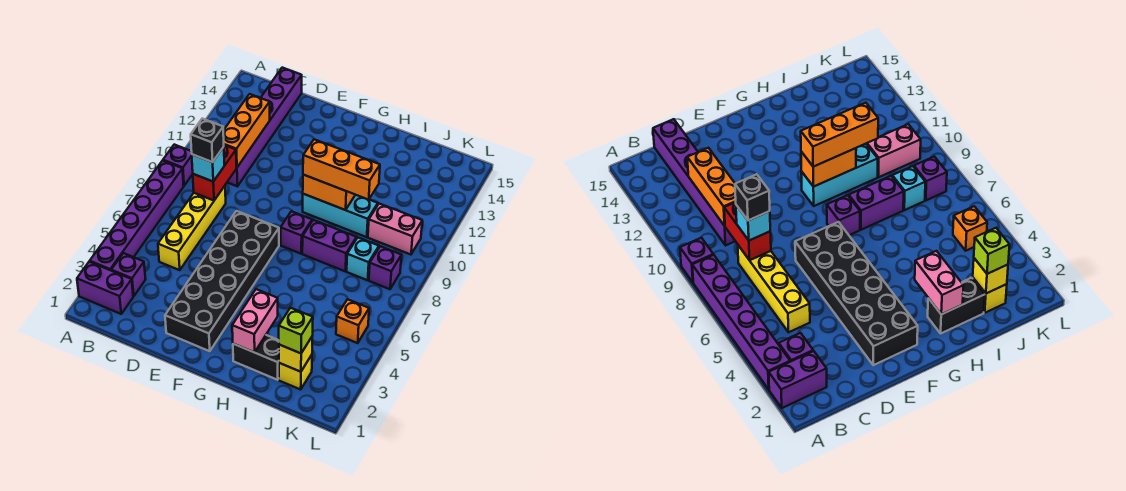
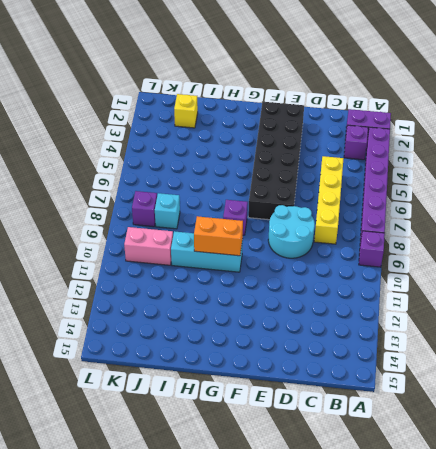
cyan round brick D8:E9 level 1 -> none
none -> purple brick C10:C15 level 1
none -> black brick H2:I2 level 1
none -> purple brick H8:I8 level 1

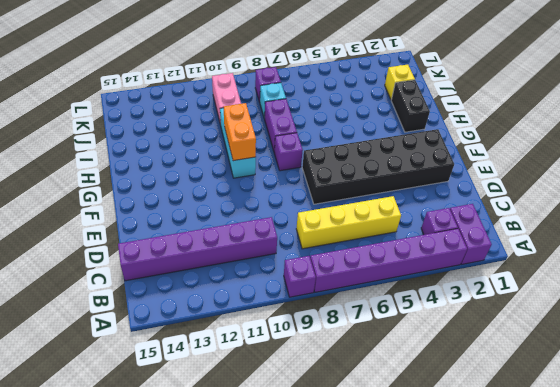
none -> orange brick K5 level 1
none -> red brick C8:C9 level 2
none -> orange brick C10:C12 level 2

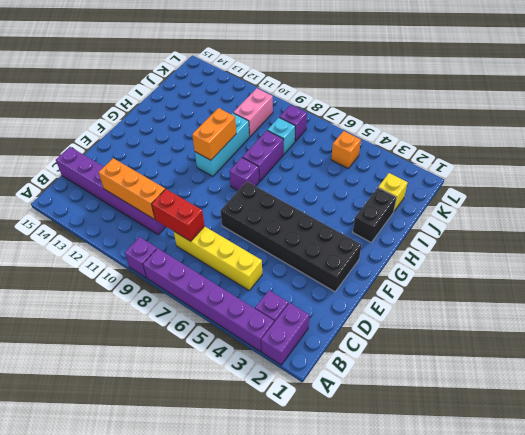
none -> pink brick H2:H3 level 2
none -> yellow brick J2 level 2
none -> cyan brick C8 level 3

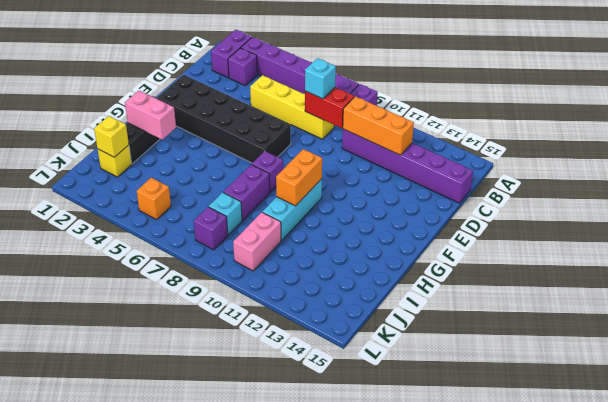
none -> orange brick G10:I10 level 3
none -> lime brick J2 level 3
none -> black brick C8 level 4

